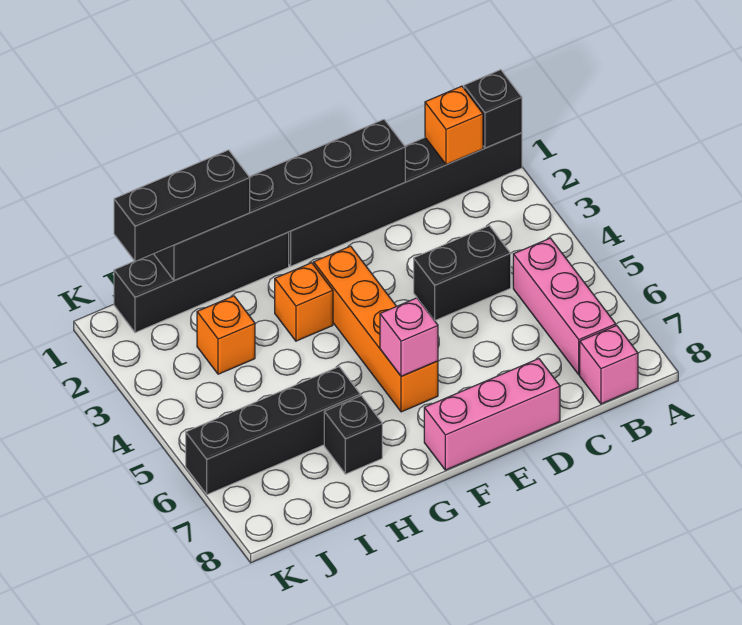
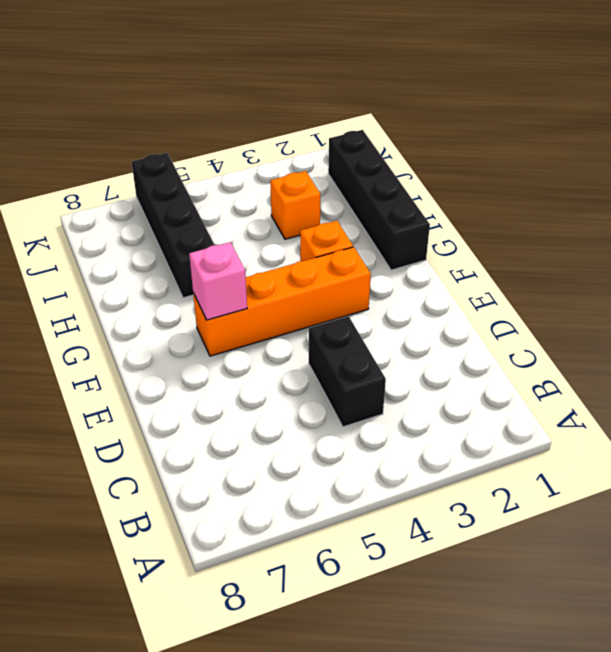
none -> black brick A1:F1 level 1
none -> pink brick B5:B7 level 1
none -> pink brick B8 level 1

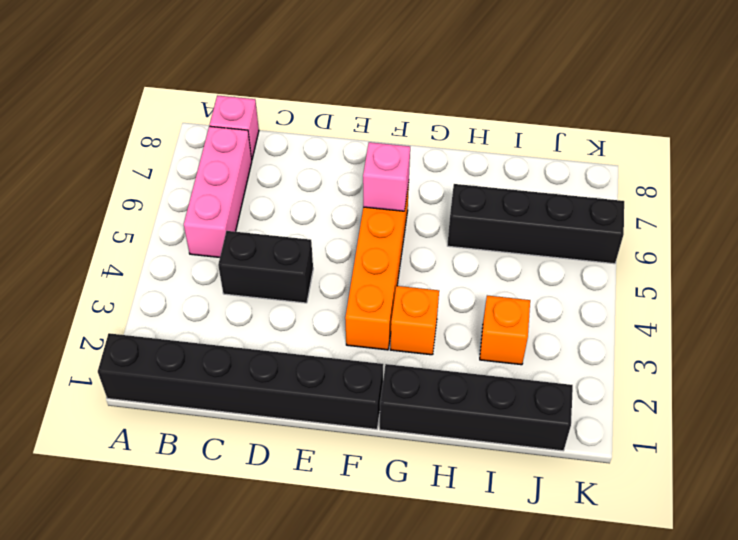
none -> pink brick D8:F8 level 1
none -> black brick H7 level 1
none -> black brick A1 level 2

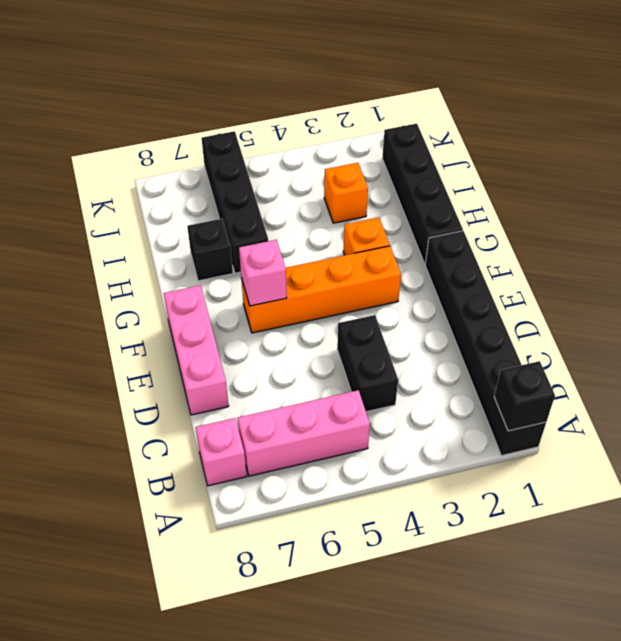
none -> orange brick B1 level 2
none -> black brick D1:I1 level 2
none -> black brick H1:J1 level 3

